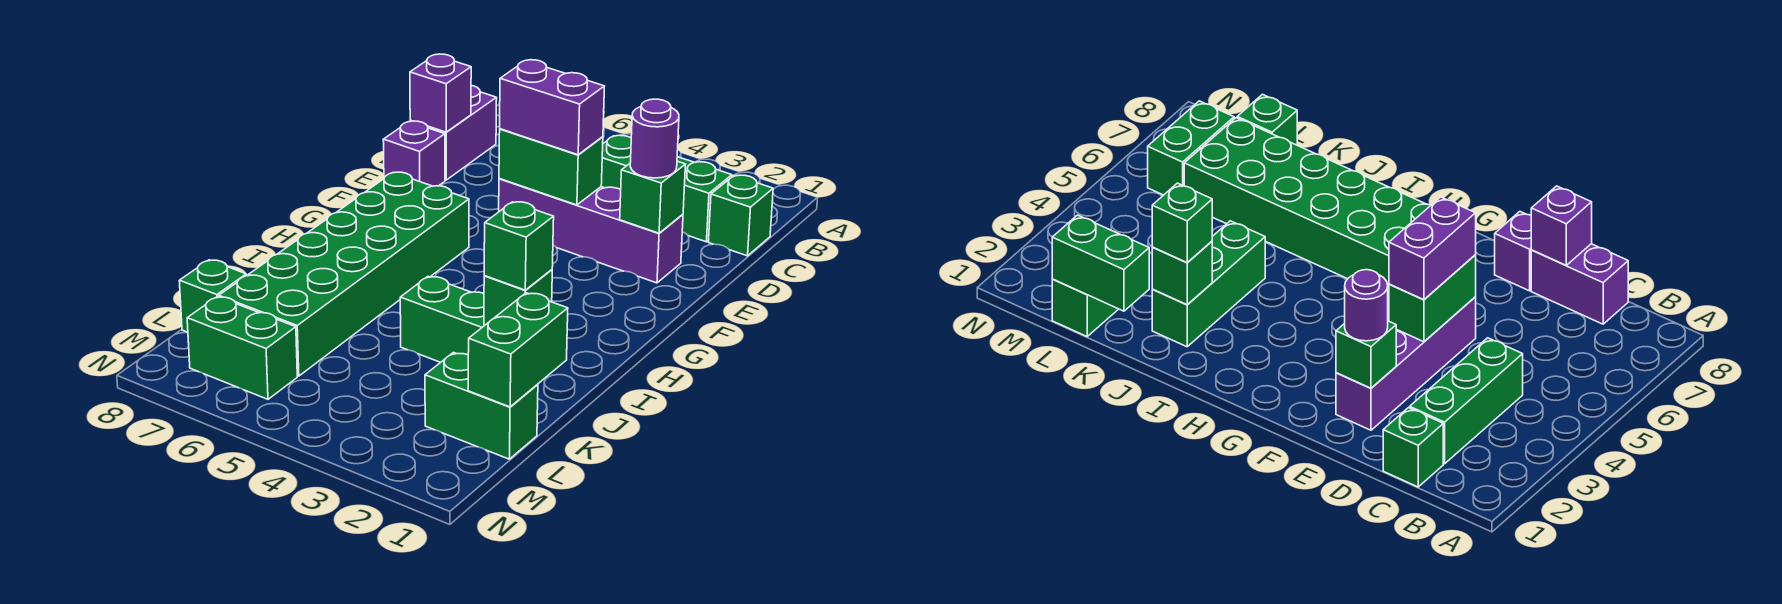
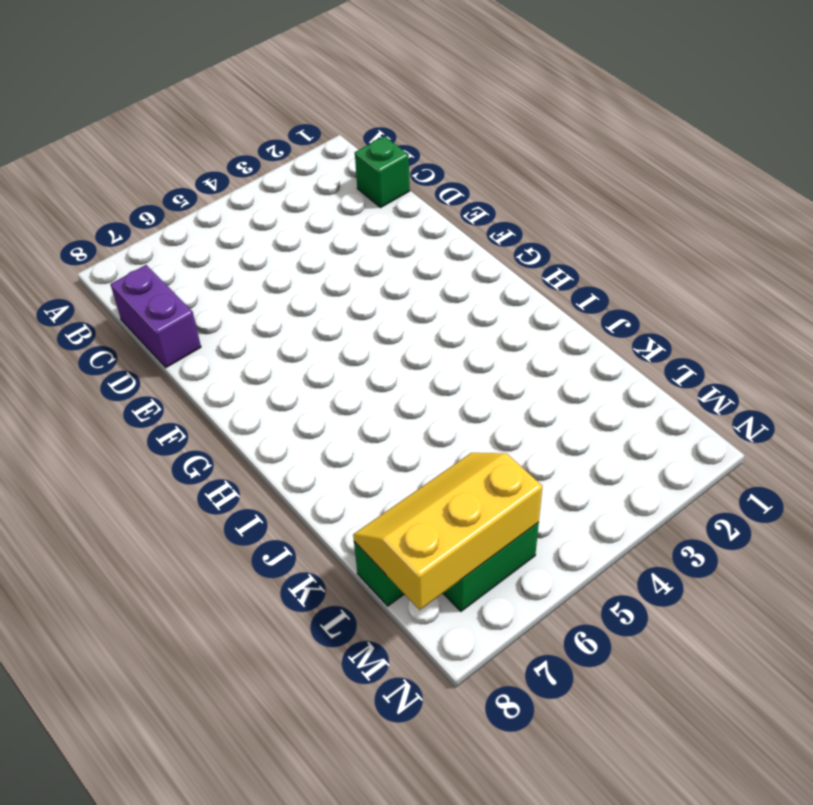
yellow slope L6:M8 level 2 top M -> none
none -> green brick C2:C4 level 1
none -> purple brick E2:E5 level 1
none -> purple brick E8 level 1

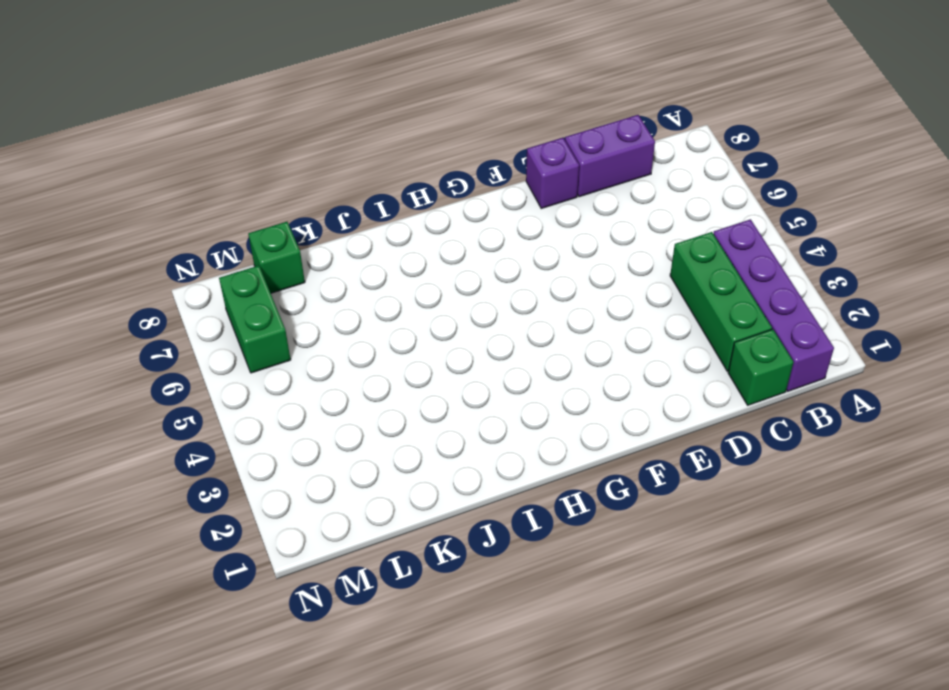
purple brick B1:B4 level 1 -> purple brick E2:E5 level 1
none -> green brick G6:L7 level 1
none -> green brick J2:J4 level 1
none -> green brick L1:L2 level 1

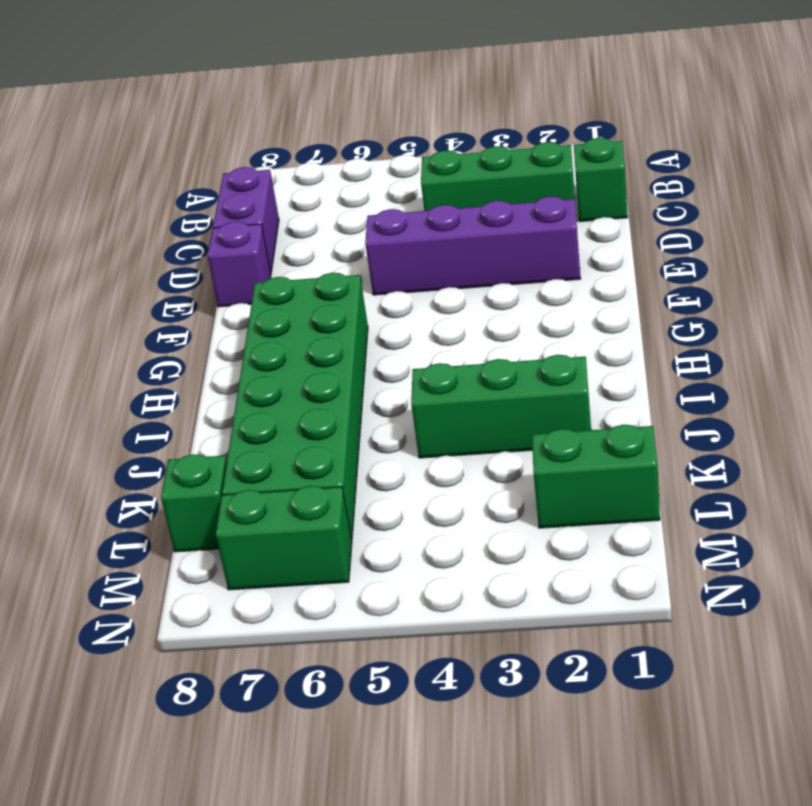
none -> purple brick D8 level 2
none -> green brick E2 level 2
none -> green brick E4:E5 level 2

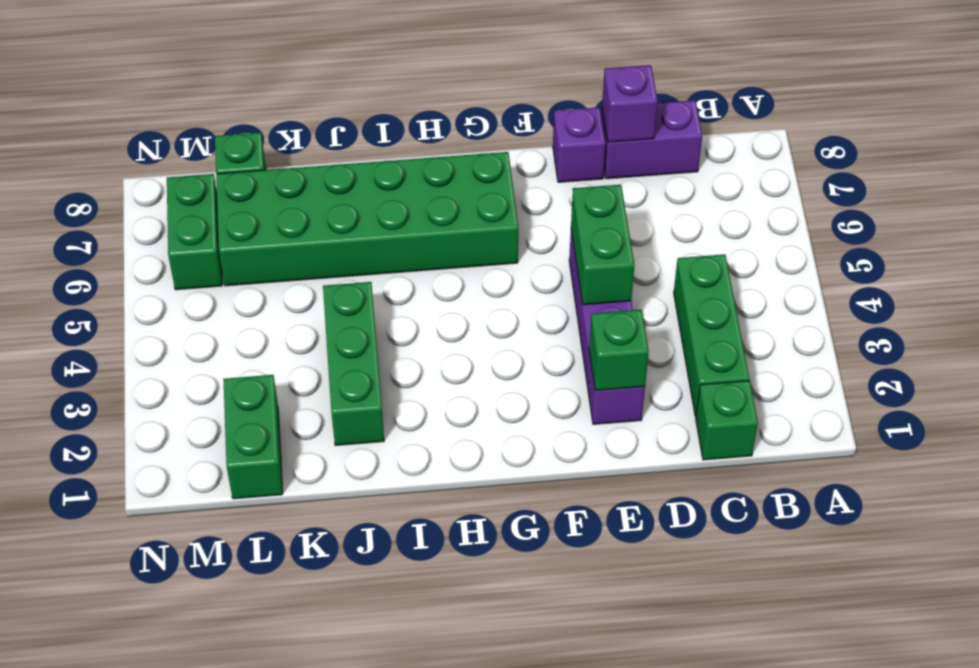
none -> green brick J2 level 2
none -> green brick K1:L1 level 2
none -> purple round brick E2 level 3

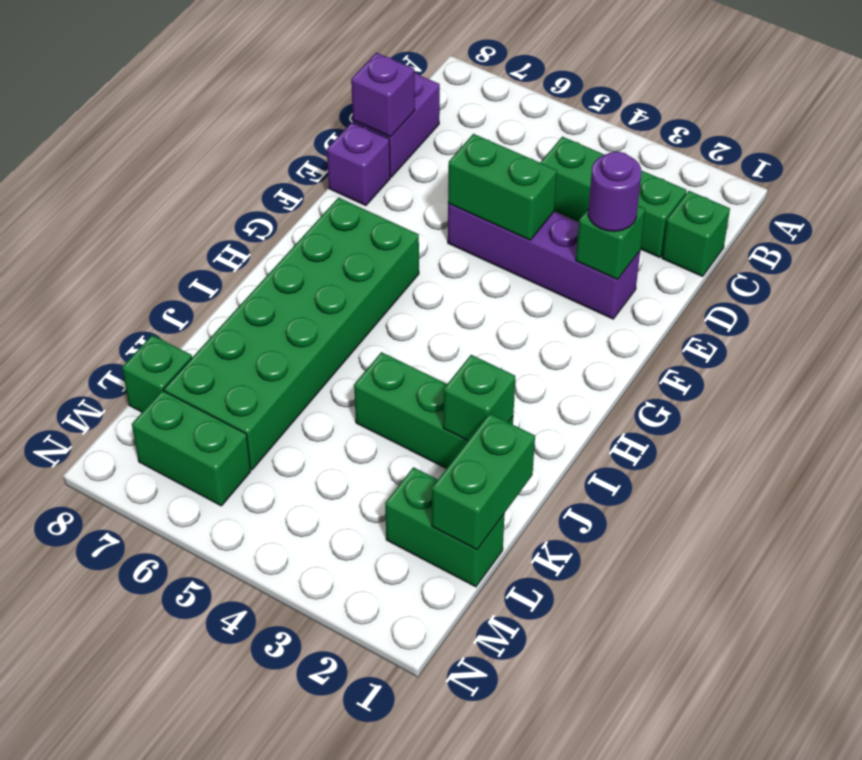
none -> purple brick E4:E5 level 3
none -> green brick J2 level 3

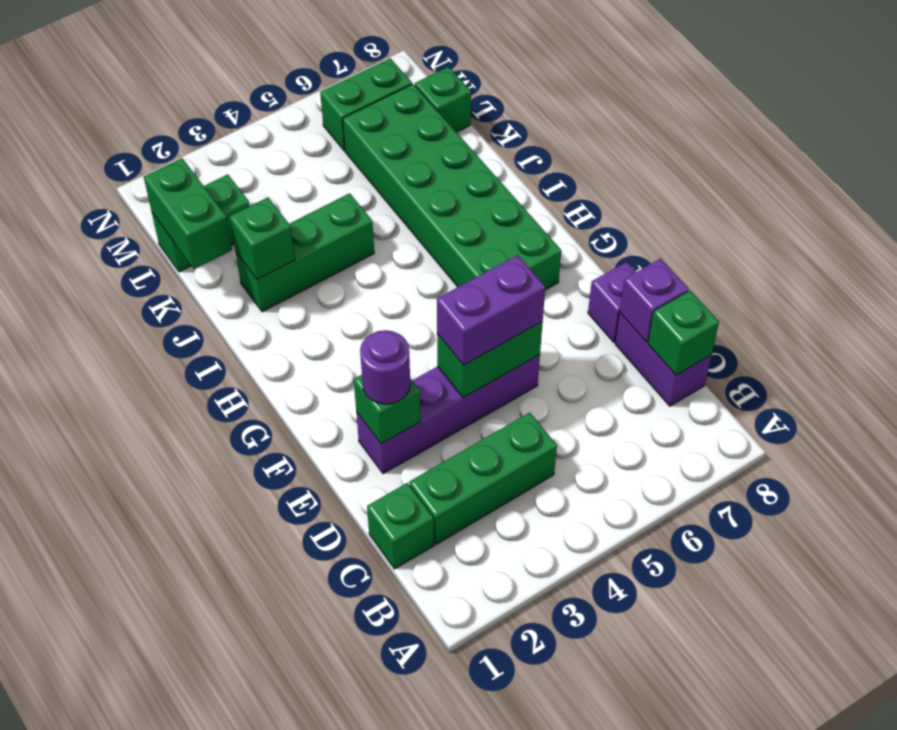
green brick C8 level 2 -> green brick J2 level 3

